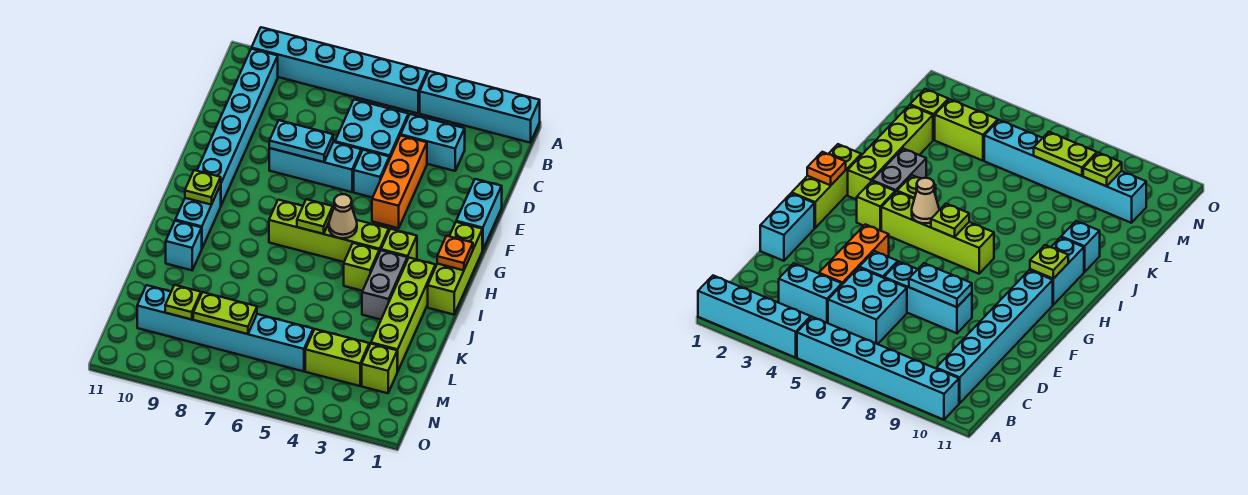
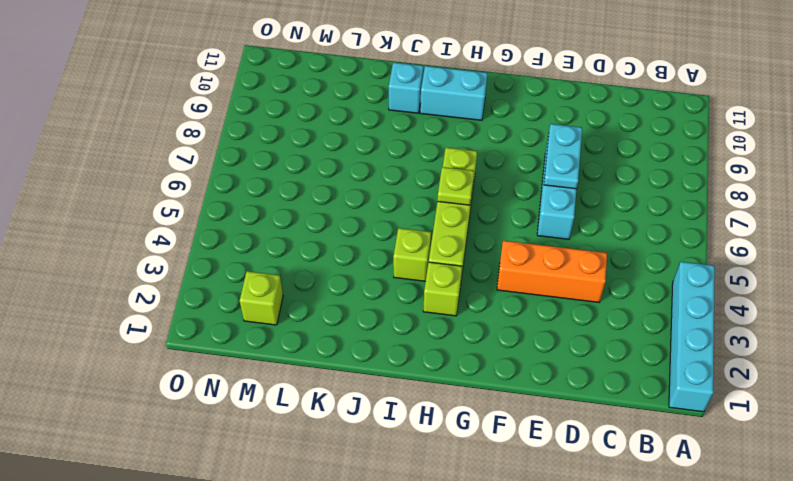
none -> cyan brick A5:A10 level 1
none -> cyan brick B10:G10 level 1
none -> cyan brick C3:C4 level 1

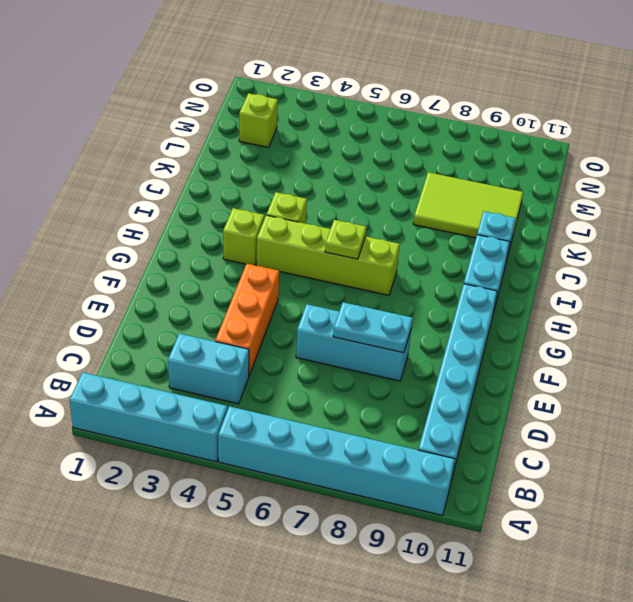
lime tile K8:L10 level 1 -> none
none -> cyan brick C5:D6 level 1
none -> cyan brick E1:F1 level 1
none -> cyan brick E5 level 1

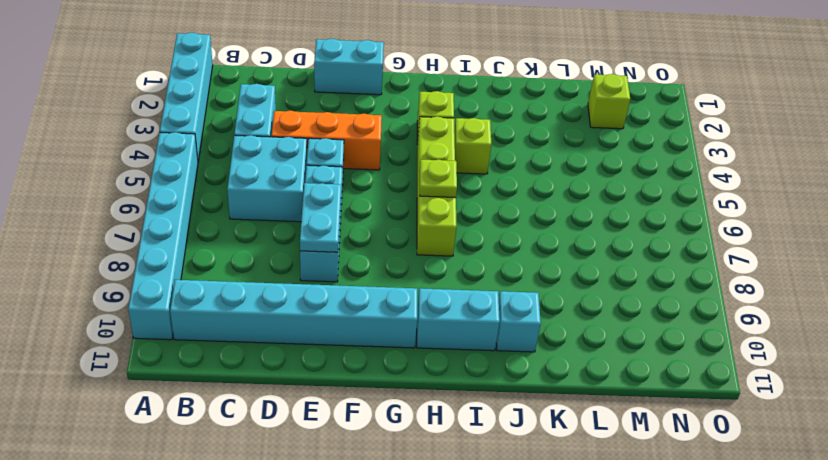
none -> lime brick G1:I1 level 1
none -> lime brick I2:L2 level 1
none -> grey brick I3:J3 level 1

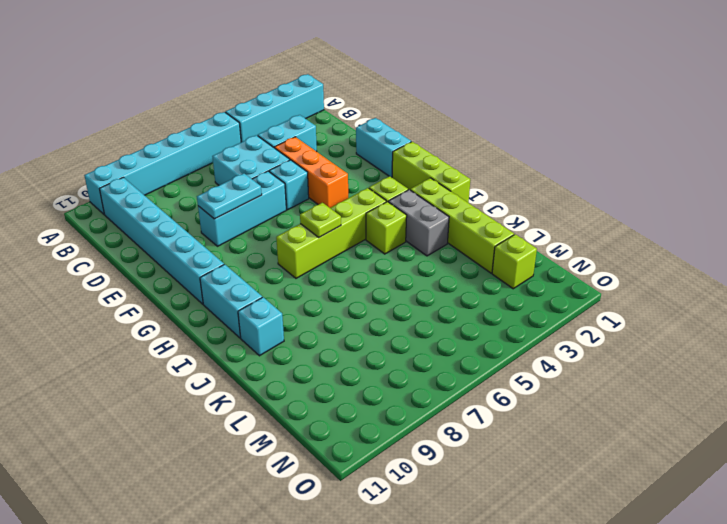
none -> lime brick M3:M4 level 1
none -> cyan brick M5:M10 level 1
none -> orange plate H1 level 2

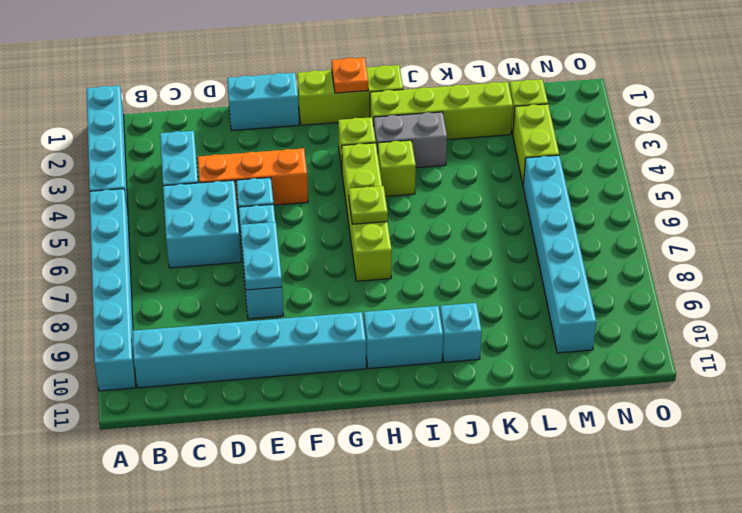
none -> tan cone H5 level 2
none -> lime plate H10 level 2
none -> lime plate M7:M8 level 2

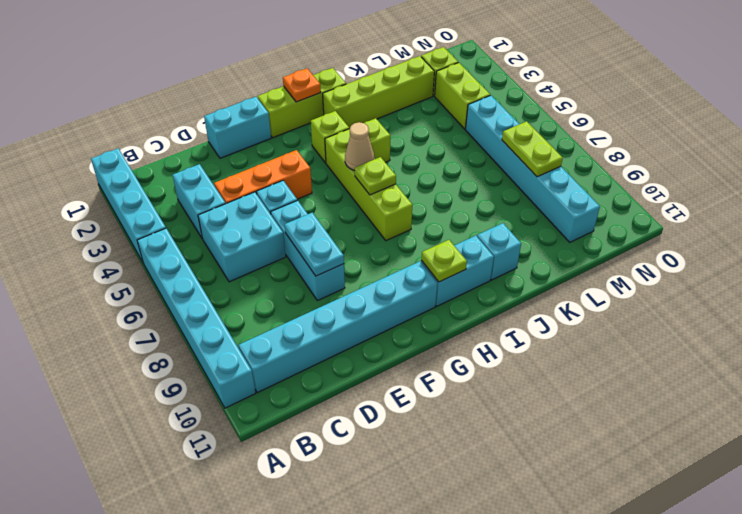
none -> grey brick I3:J3 level 1
none -> lime plate M9 level 2

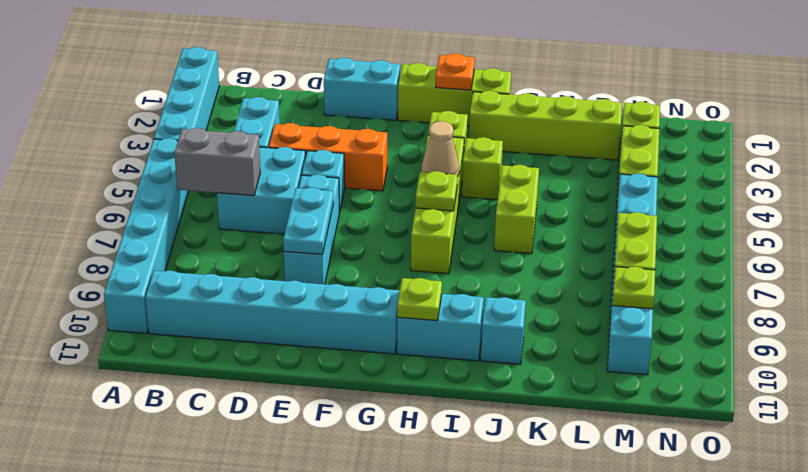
grey brick B6:C6 level 2 -> grey brick I3:J3 level 1
lime brick J5:J6 level 1 -> none

